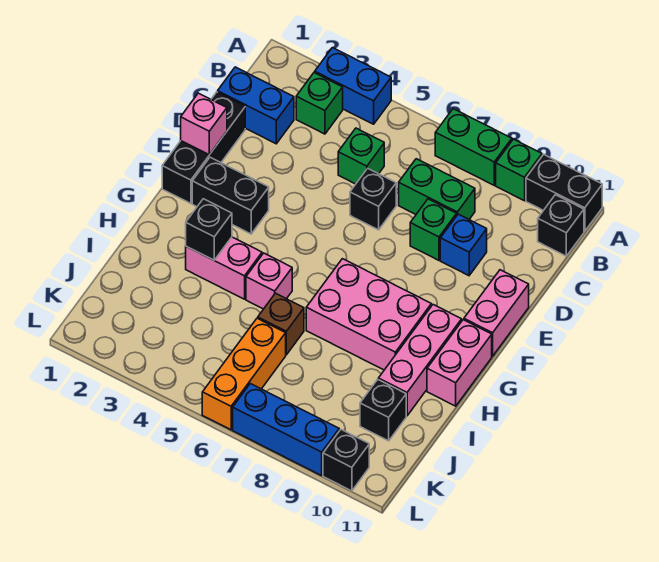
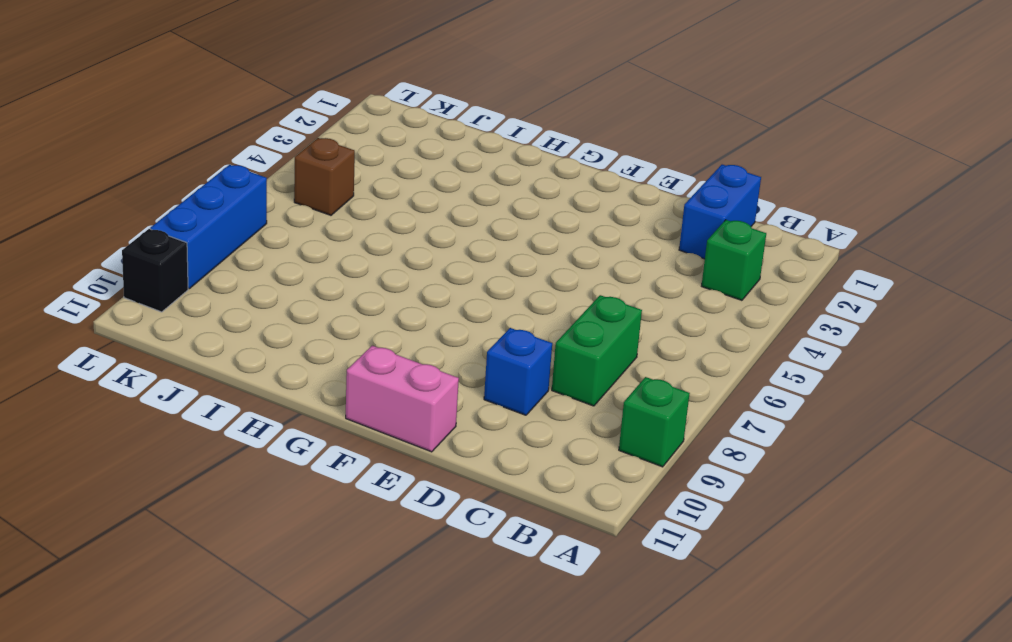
brown brick K5 level 1 -> brown brick I6 level 1
none -> blue brick A3:A4 level 1
none -> green brick A7:A8 level 1
none -> black brick A10:A11 level 1

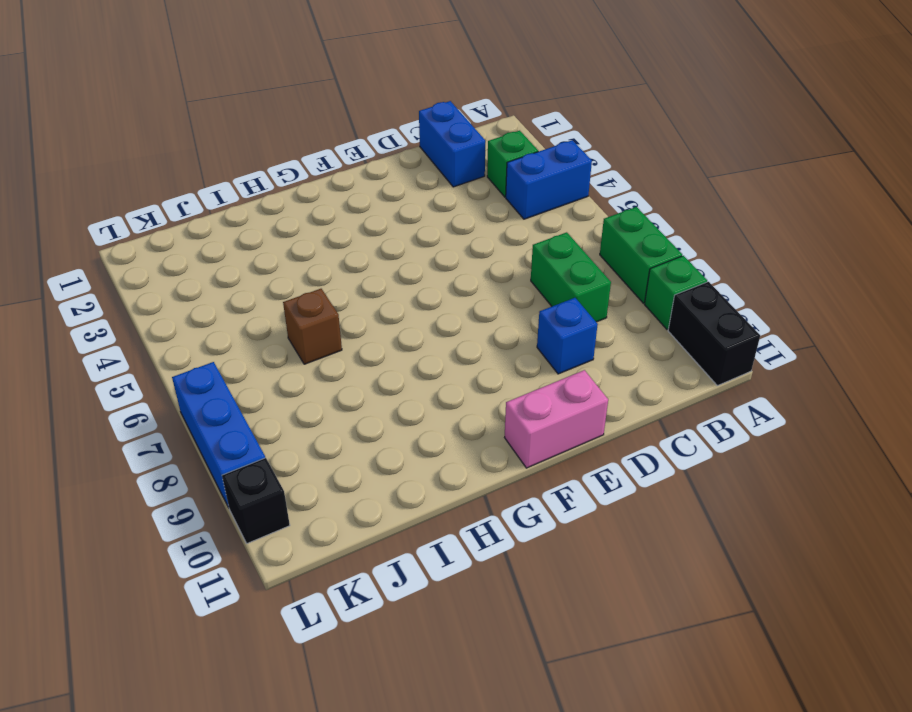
blue brick A4:B4 level 1 -> blue brick A3:A4 level 1
none -> black brick B11 level 1
none -> green brick C5 level 1
none -> black brick D1:F1 level 1

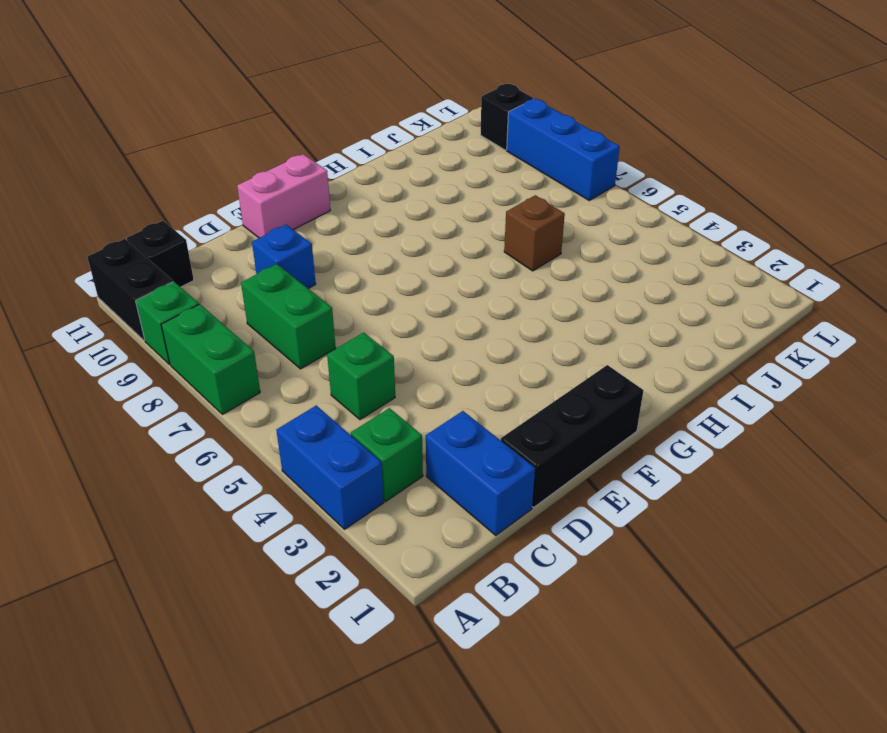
none -> black brick D6 level 1
none -> green brick D8 level 1
none -> black brick F2:F3 level 1

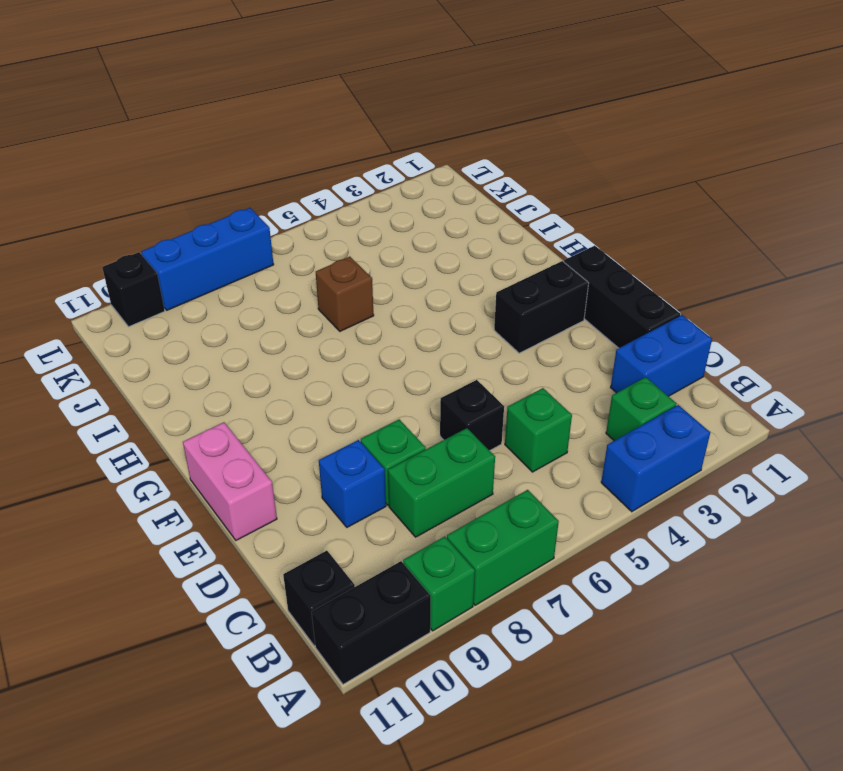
none -> pink brick G7:H9 level 1
none -> pink brick G10:I10 level 1
none -> pink brick G11:H11 level 1

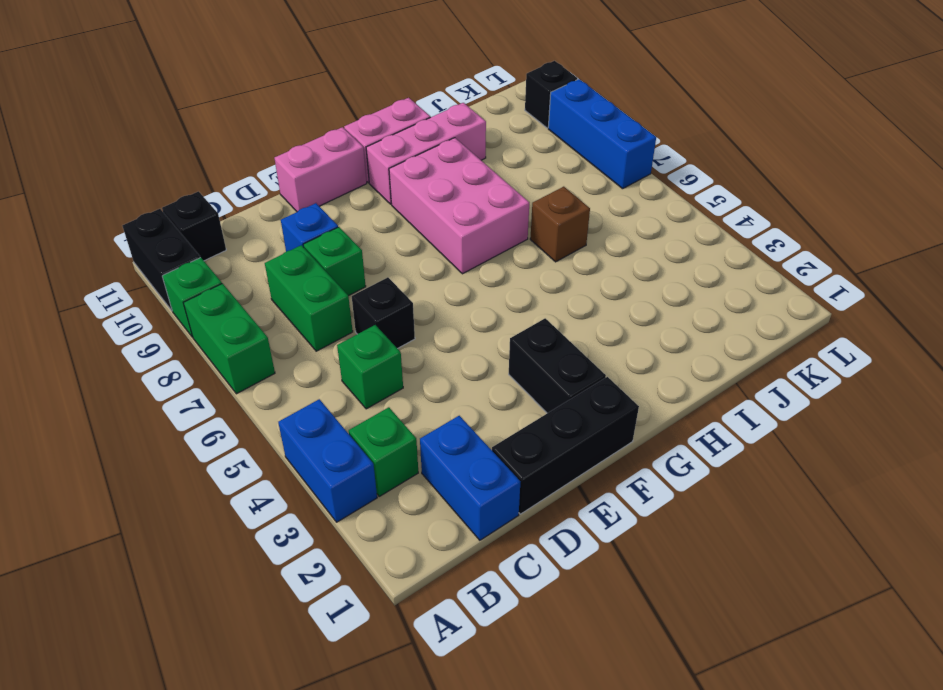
none -> pink brick H3:H4 level 1
none -> pink brick H5 level 1
none -> orange brick J6:L6 level 1

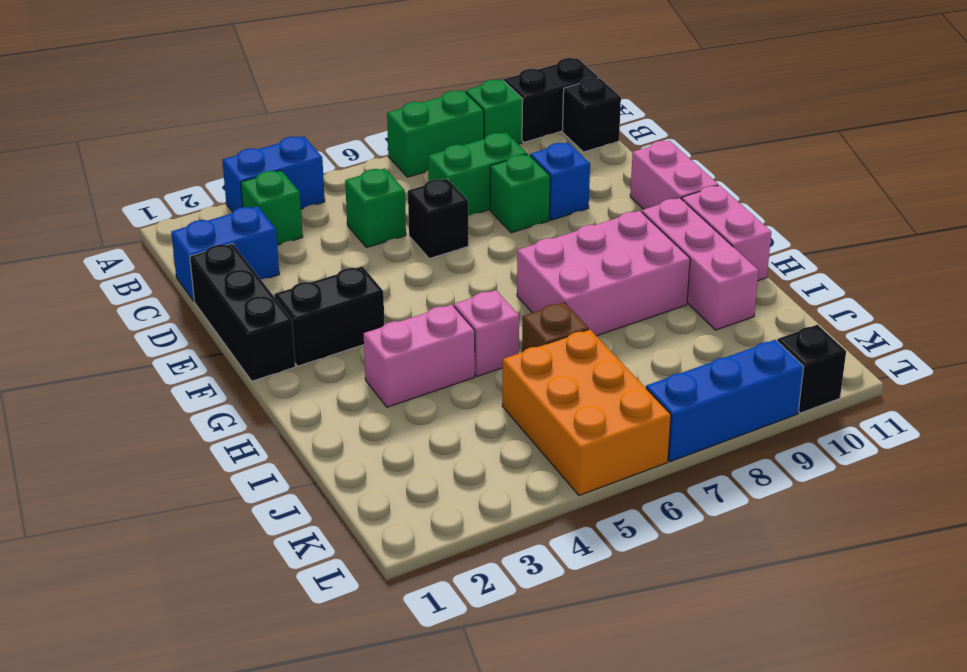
orange brick J5:L6 level 1 -> orange brick J6:L6 level 1
none -> black brick J10 level 1
none -> pink brick E1 level 2
none -> black brick H3 level 2

